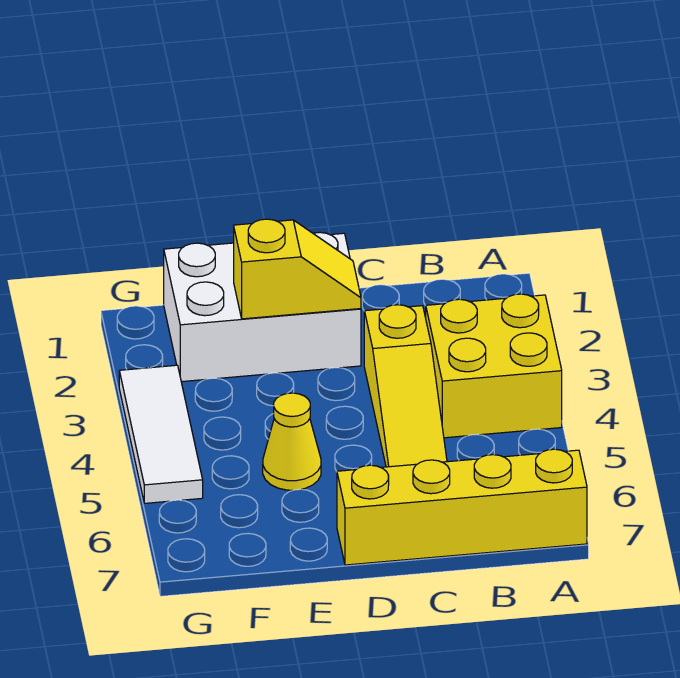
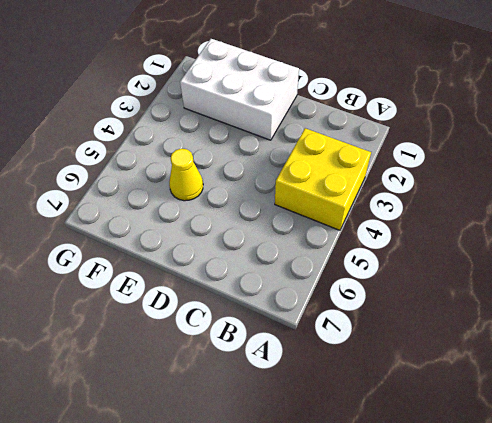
none -> yellow brick A7:D7 level 1
none -> yellow slope C3:C5 level 1 top 3

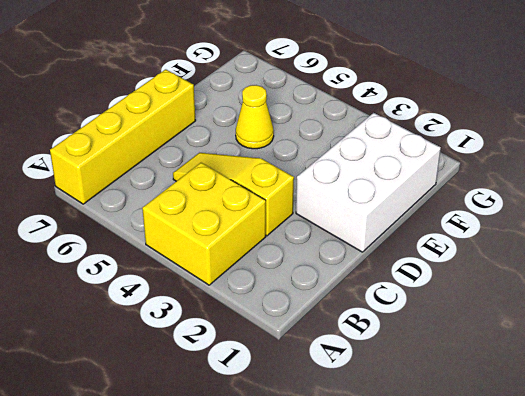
none -> white tile G3:G5 level 1
none -> yellow slope D2:E2 level 2 top E

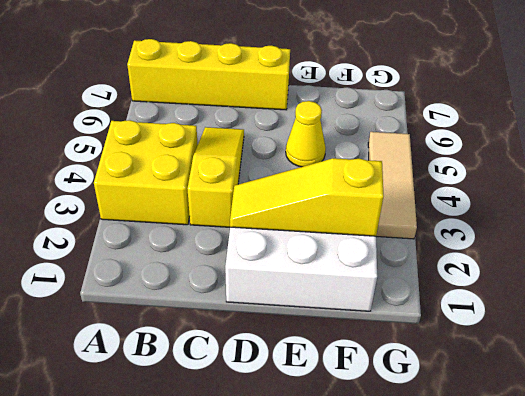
yellow slope D2:F2 level 2 top F -> yellow slope D2:E2 level 2 top E
tan tile G3:G5 level 1 -> white tile G3:G5 level 1

